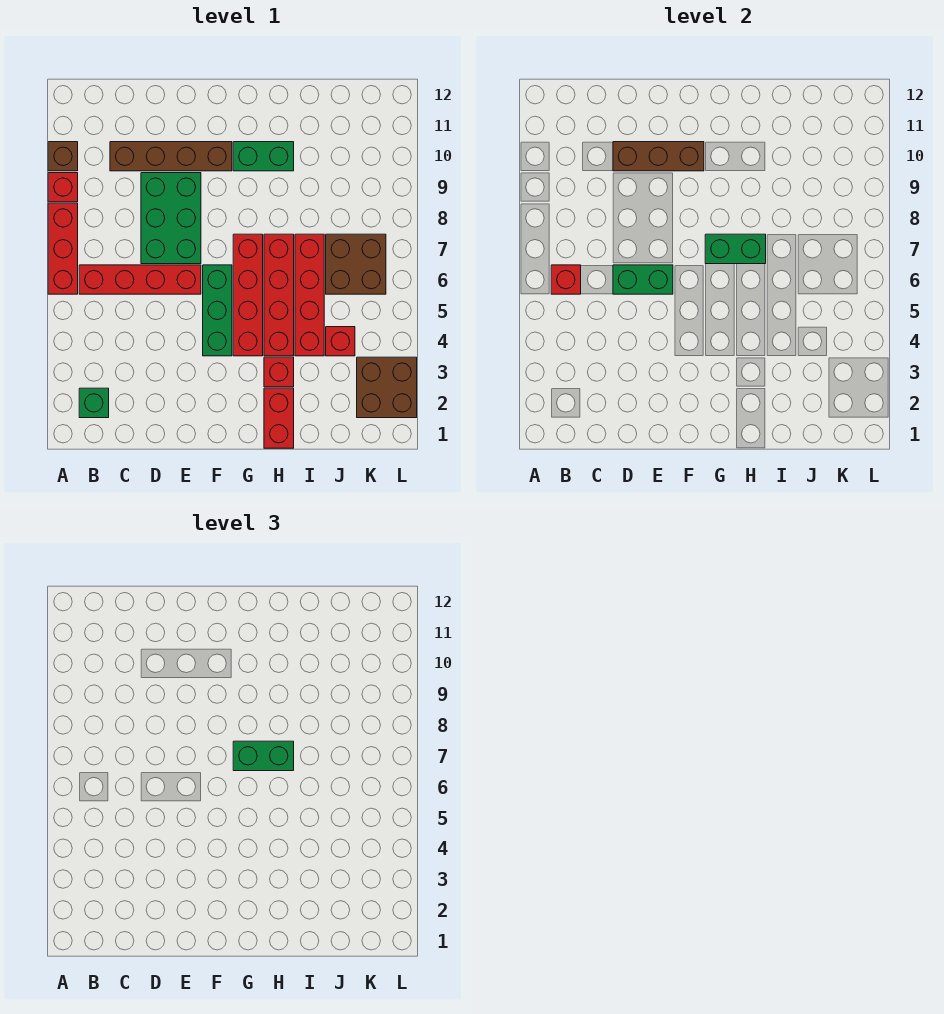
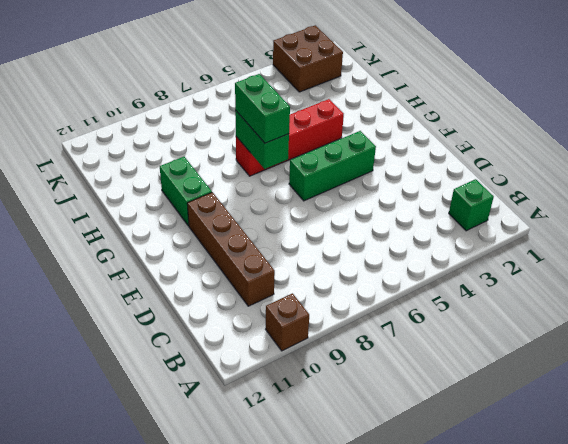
none -> red brick A6:A8 level 1
none -> red brick A9 level 1
none -> red brick B6:E6 level 1

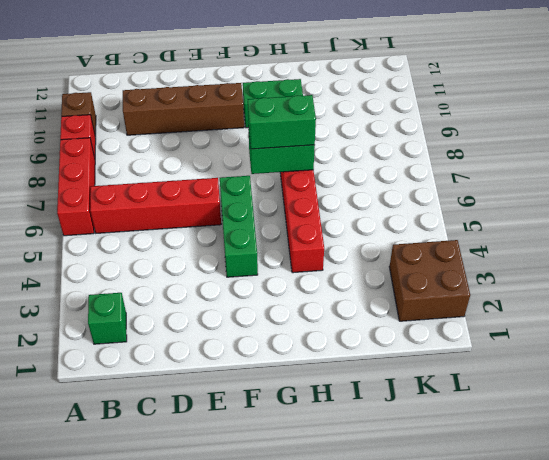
none -> green brick D7:E9 level 1
none -> red brick G4:G7 level 1
none -> red brick H1:H2 level 1

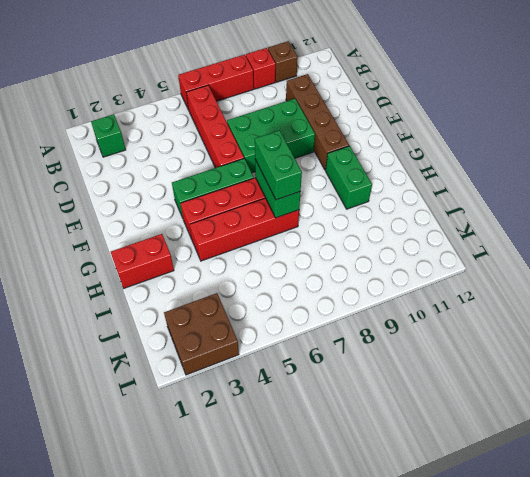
none -> red brick H3 level 1
none -> red brick I4:I7 level 1
none -> red brick J4 level 1

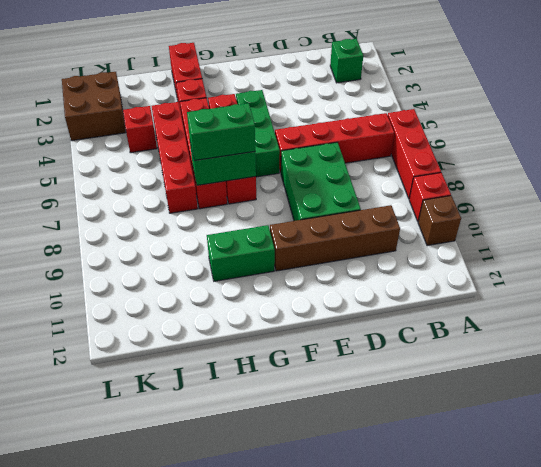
none -> brown brick J6:K7 level 1
none -> red brick B6 level 2
none -> green brick D6:E6 level 2

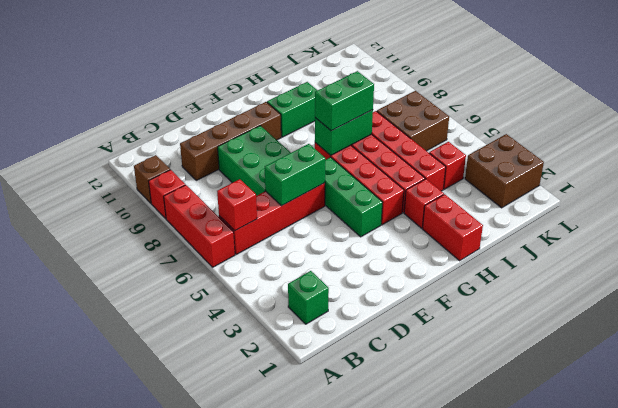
none -> brown brick D10:F10 level 2

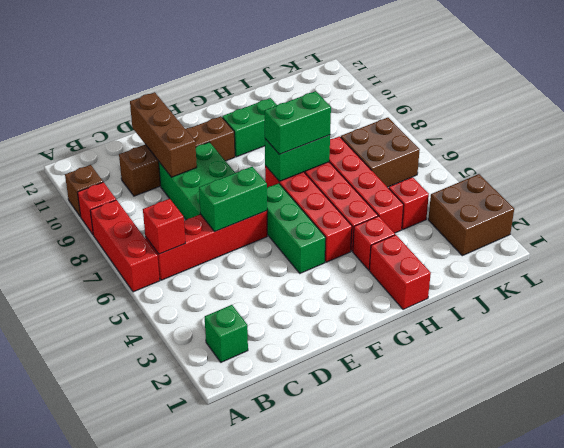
brown brick D9:D11 level 2 -> brown brick D10:F10 level 2

